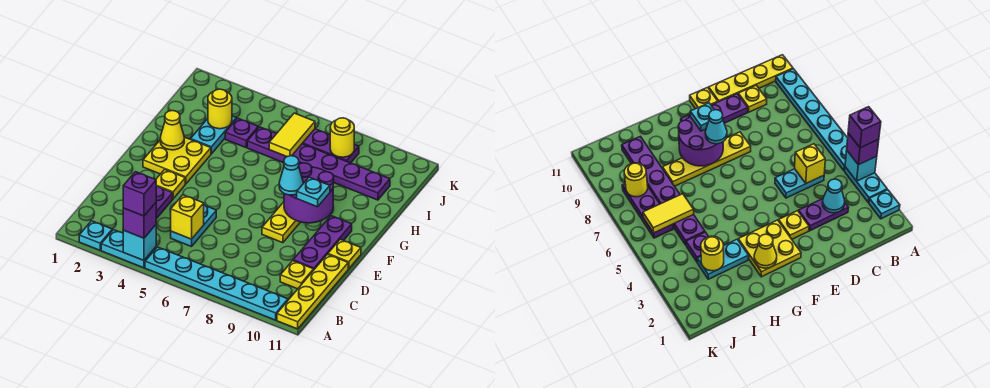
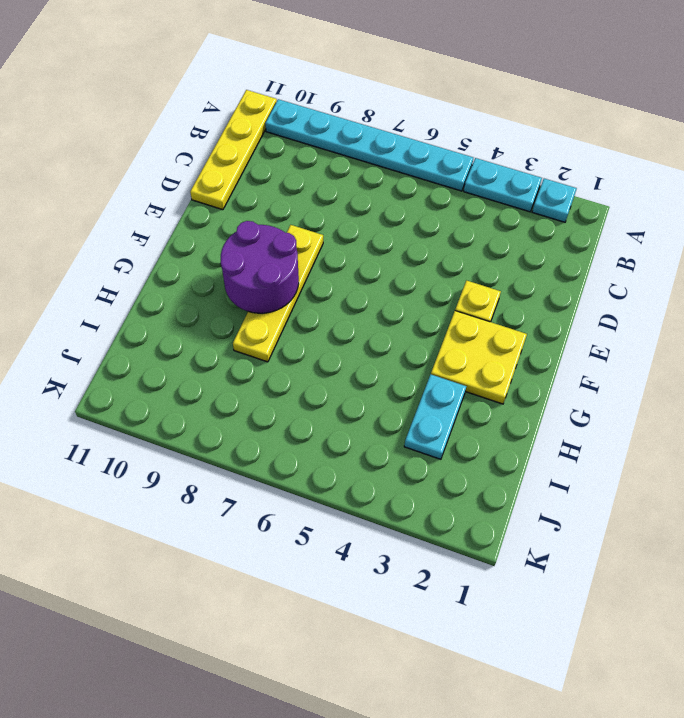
none -> purple plate C3:D3 level 1
none -> cyan plate C5:D5 level 1
none -> yellow plate C10 level 1

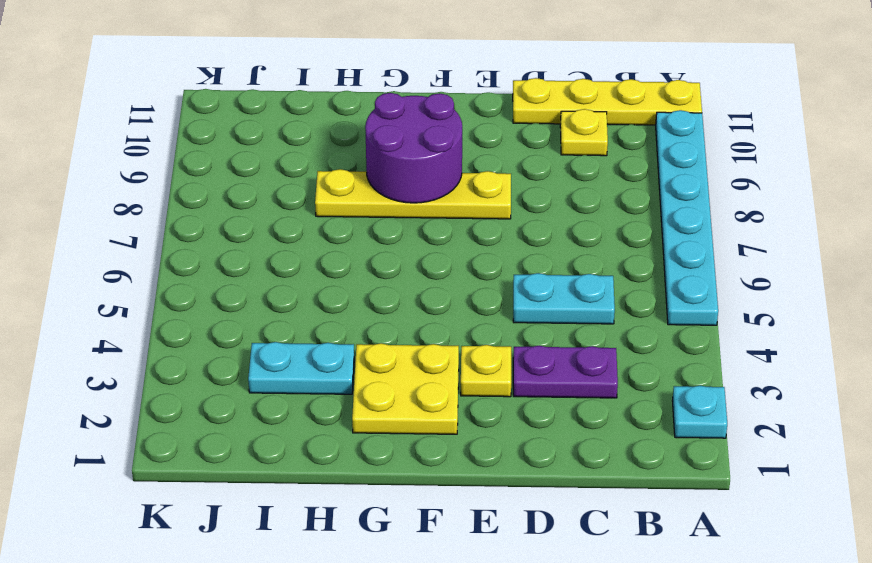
none -> cyan plate A3:A4 level 1
none -> purple plate D10:F10 level 1
none -> yellow plate E11 level 1

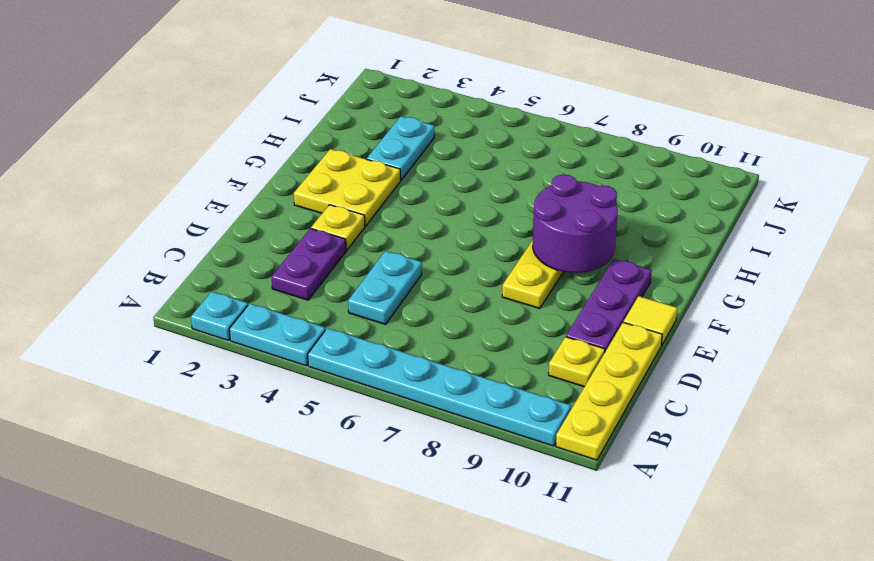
yellow tile E11 level 1 -> yellow plate E11 level 1
none -> purple plate I4 level 1
none -> purple plate I5:I10 level 1
none -> purple plate J6:J8 level 1

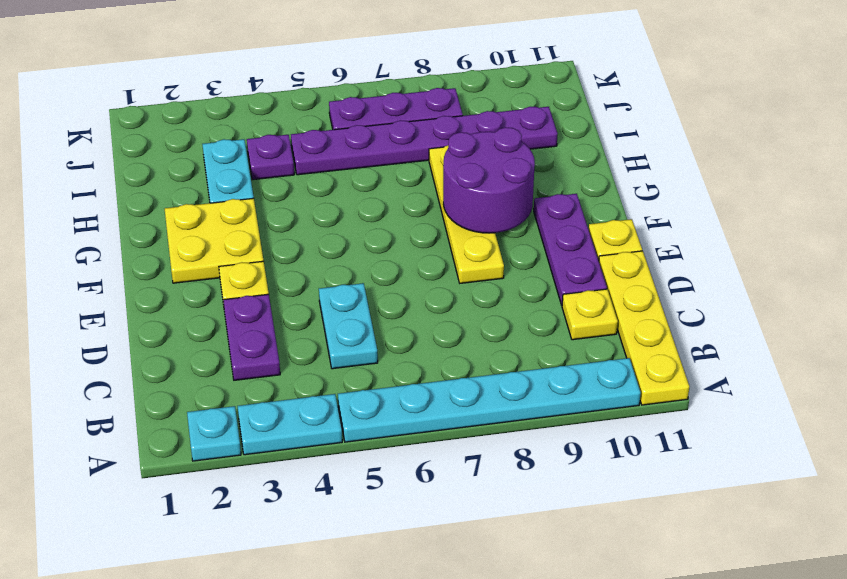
none -> cyan brick A4 level 2
none -> cyan cone C3 level 2
none -> yellow brick C5 level 2

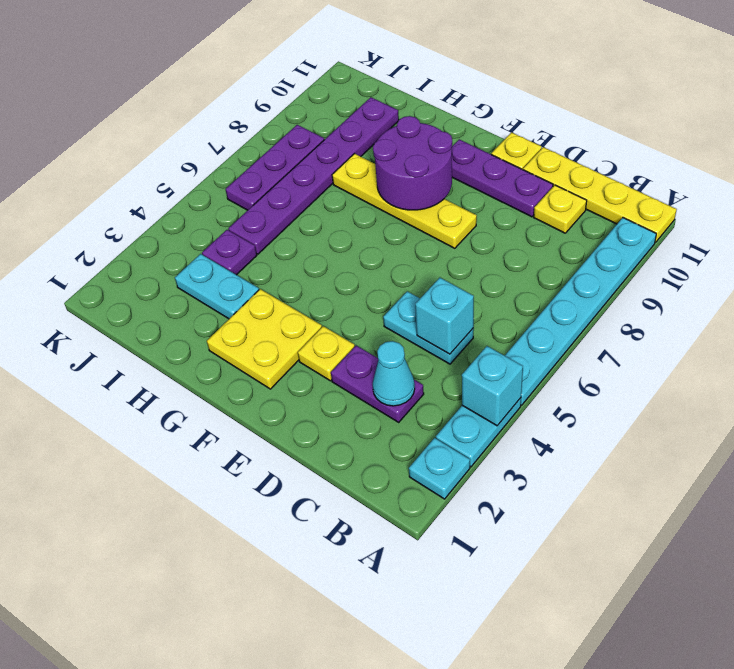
cyan brick C5 level 2 -> yellow brick C5 level 2
none -> yellow cone G2 level 2
none -> yellow round brick I3 level 2
none -> yellow tile I6:J6 level 2

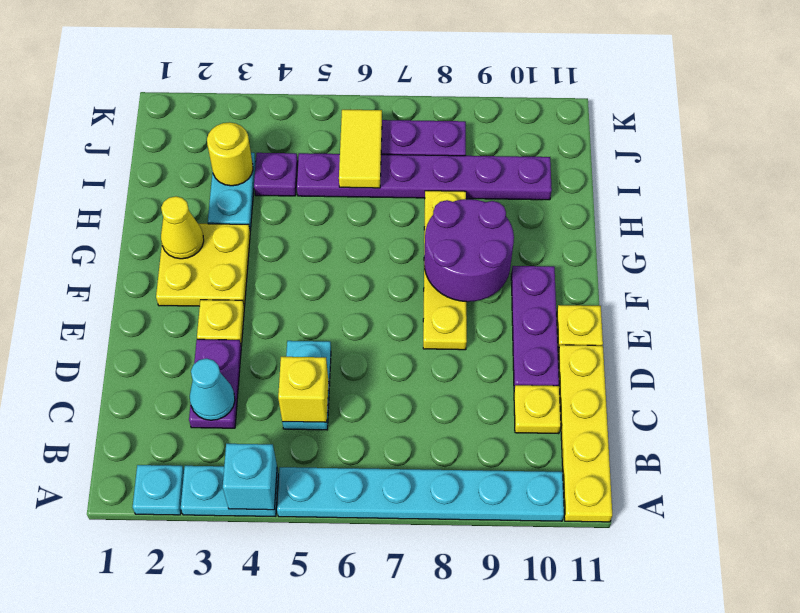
none -> yellow round brick J8 level 2
none -> purple brick A4 level 3
none -> cyan cone F8 level 3

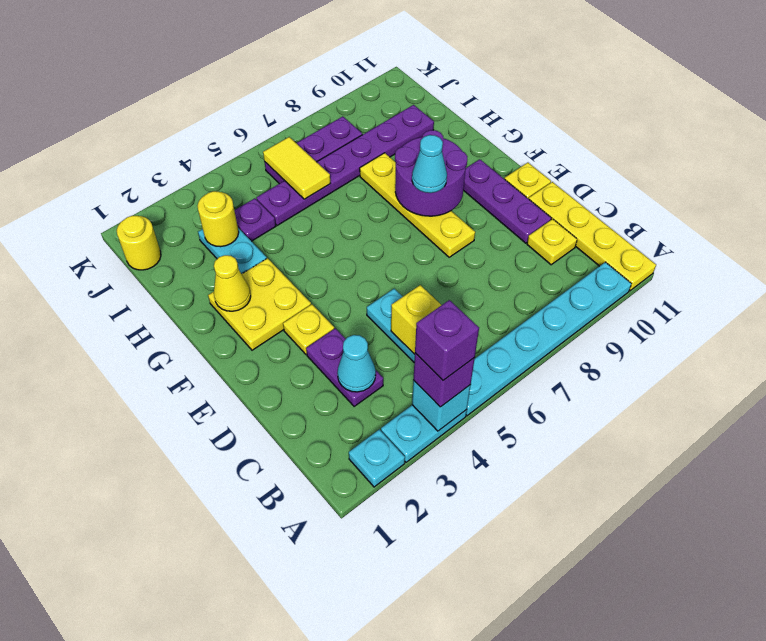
yellow round brick J1 level 1 -> yellow round brick J8 level 2
none -> cyan plate F9 level 3

